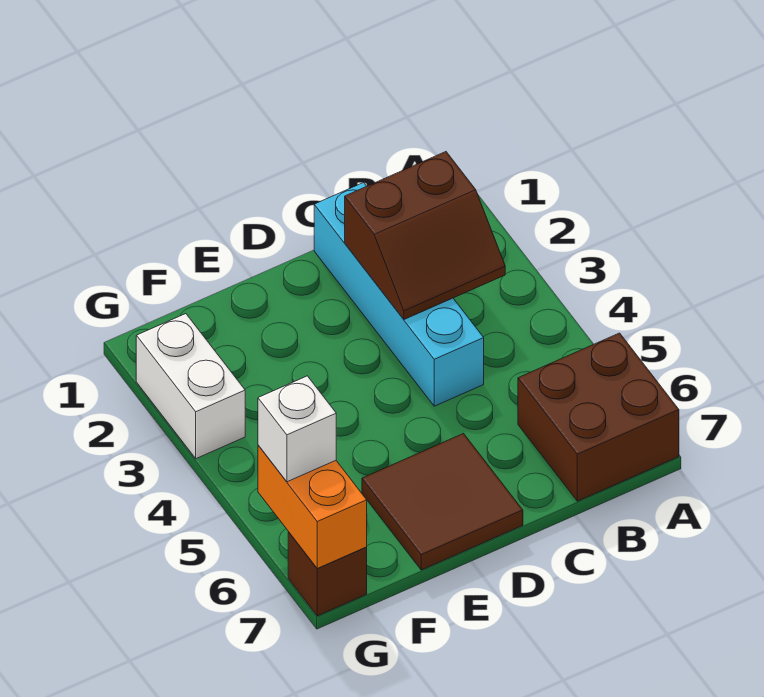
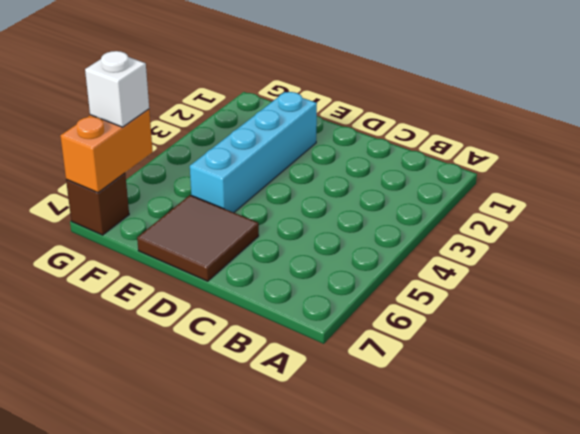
cyan brick E2:E5 level 1 -> cyan brick C1:C4 level 1
none -> brown brick A6:B7 level 1
none -> white brick G2:G3 level 1

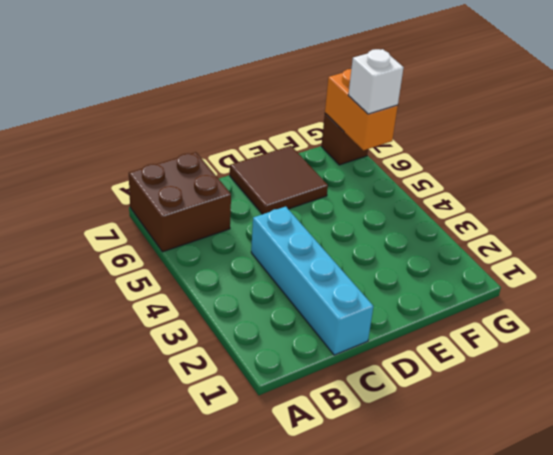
none -> white brick G2:G3 level 1
none -> brown slope B2:C3 level 2 top 2

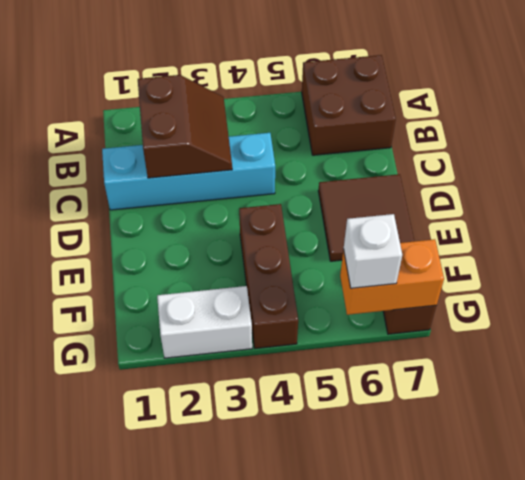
brown brick E4:G4 level 1 -> none

